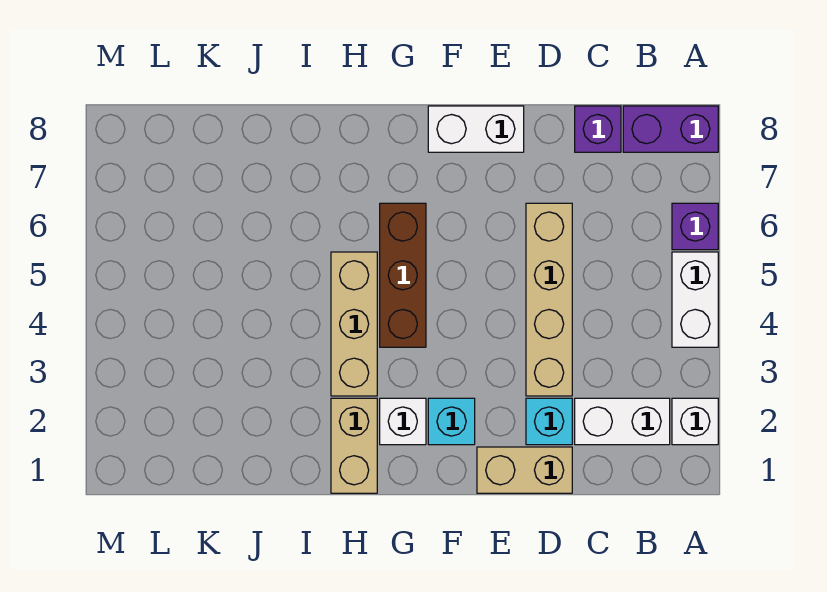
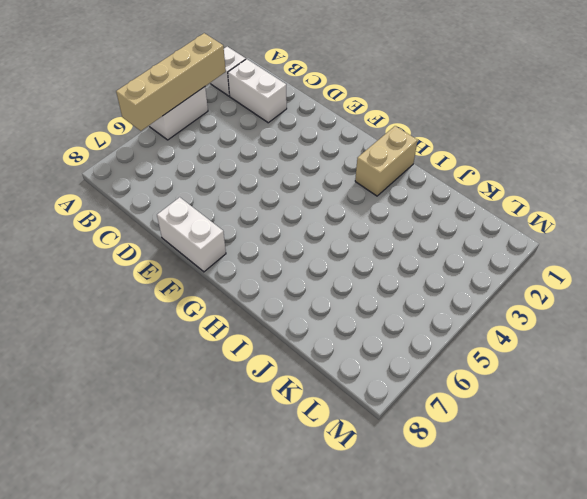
tan brick A3:A6 level 2 -> tan brick D3:D6 level 1
none -> purple brick A6 level 1
none -> purple brick A8:B8 level 1
none -> purple brick C8 level 1

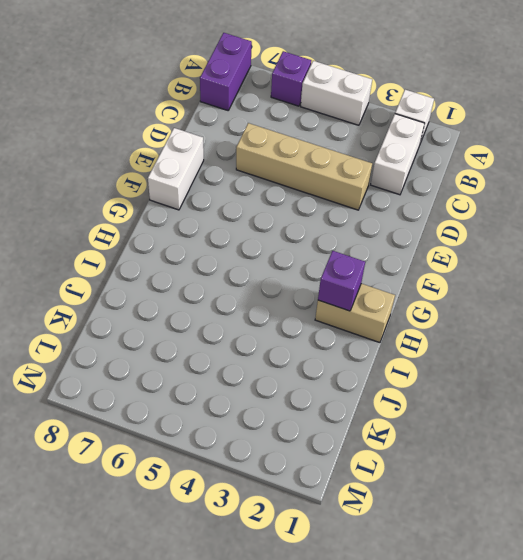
purple brick H2 level 2 -> purple brick C8 level 1
none -> tan brick D1:E1 level 1
none -> cyan brick D2 level 1
none -> cyan brick F2 level 1

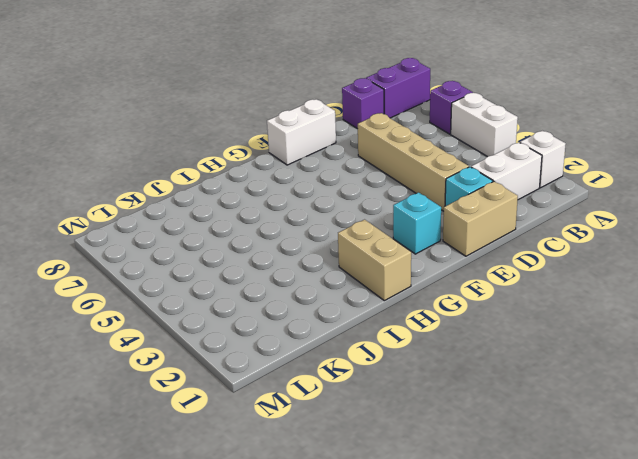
none -> white brick G2 level 1
none -> brown brick G4:G6 level 1
none -> tan brick H3:H5 level 1

